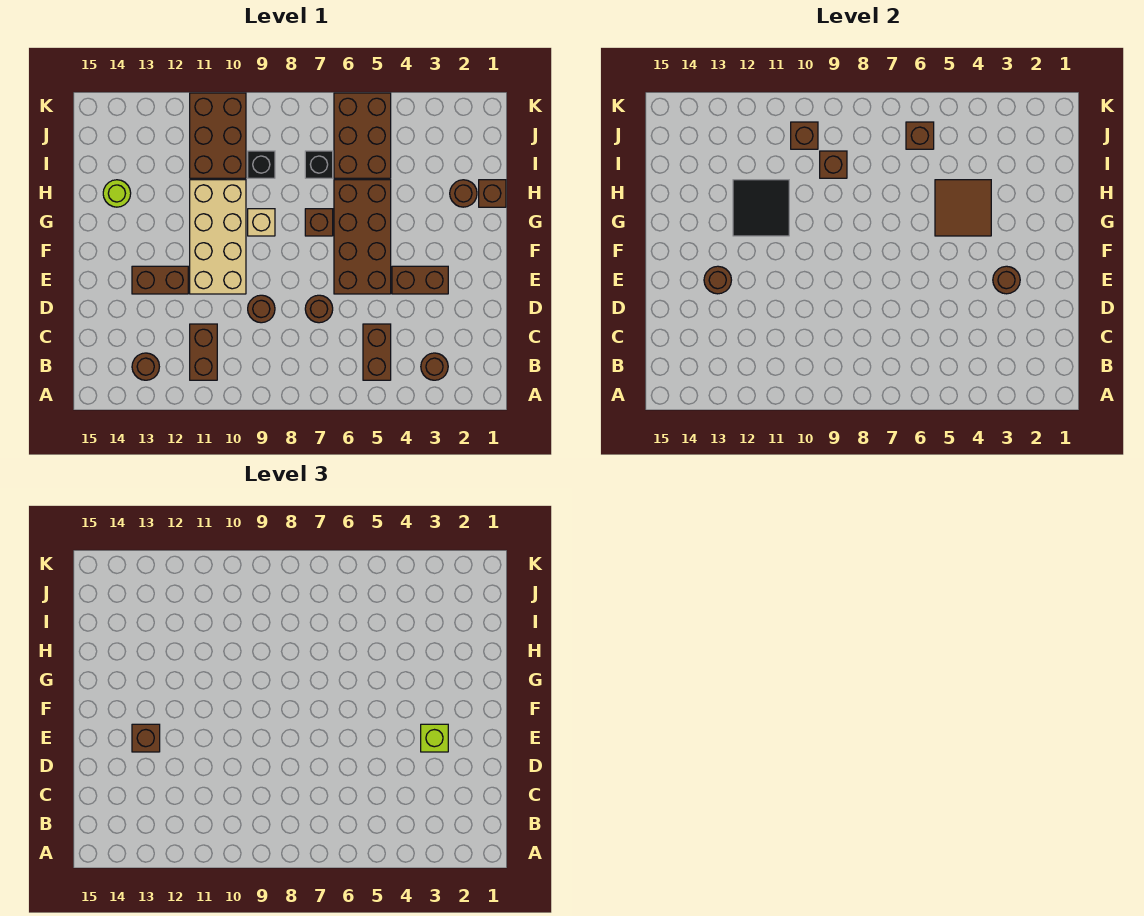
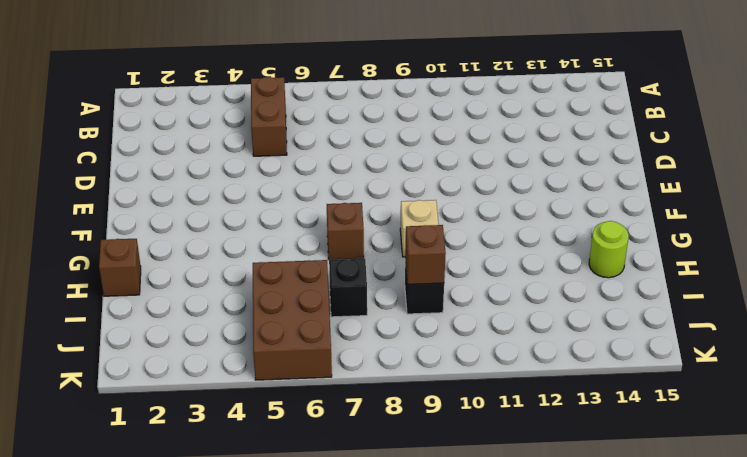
none -> brown round brick B3 level 1
none -> brown brick B11:C11 level 1
none -> brown round brick B13 level 1

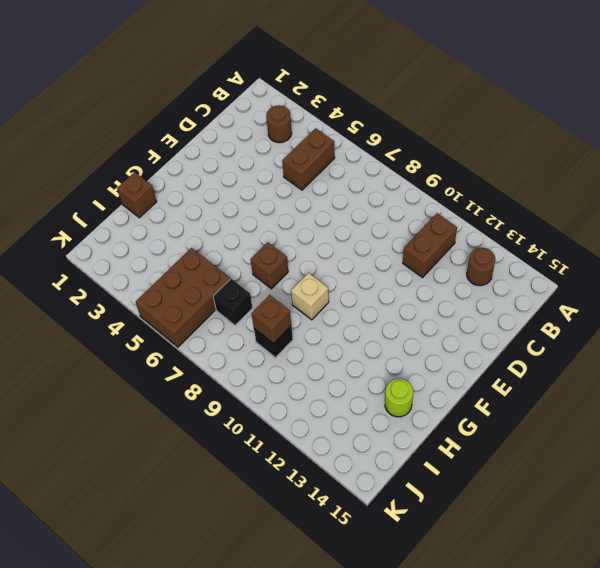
none -> brown round brick D7 level 1
none -> brown round brick D9 level 1
none -> brown brick E3:E4 level 1

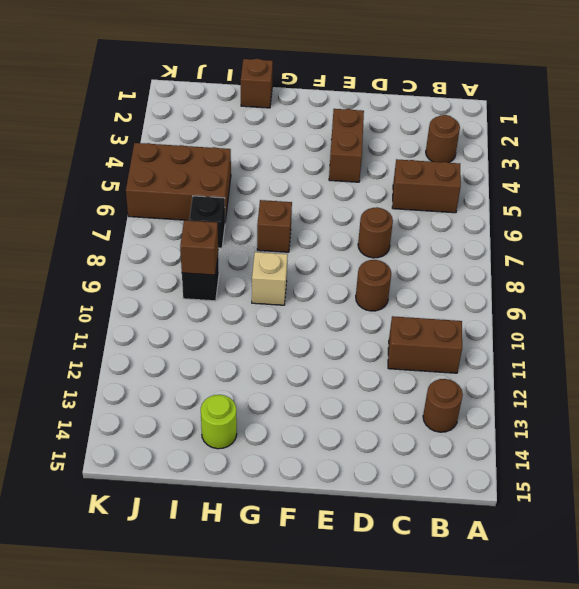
none -> brown brick E5:H6 level 1
none -> tan brick E10:H11 level 1
none -> brown brick E12:E13 level 1

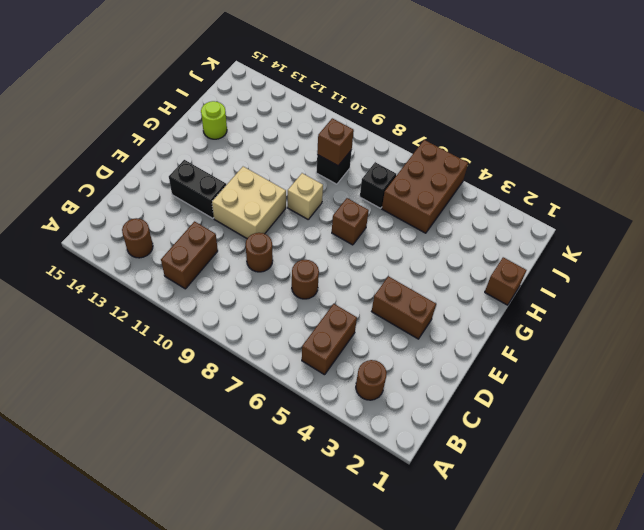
tan brick E10:F11 level 1 -> tan brick E10:H11 level 1
black brick E12:E13 level 1 -> brown brick E12:E13 level 1
none -> brown brick E5:H6 level 1
none -> brown round brick H2 level 1
none -> brown brick I10:K11 level 1

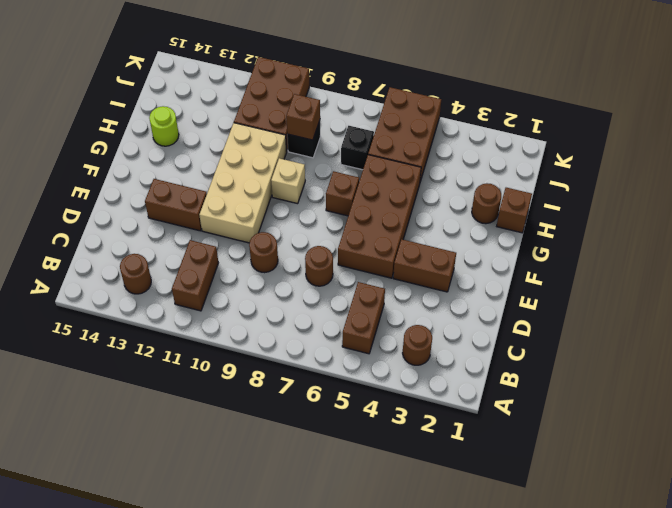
none -> brown round brick E3 level 2
none -> brown round brick E13 level 2
none -> brown tile G4:H5 level 2

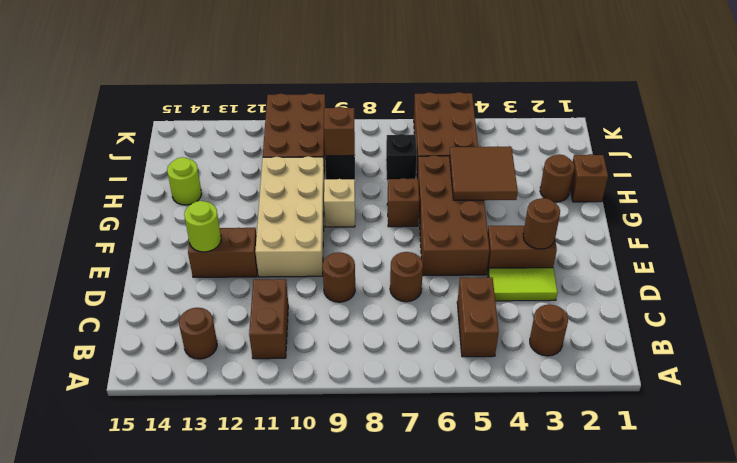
lime tile D3:D4 level 1 -> none
lime round brick E13 level 2 -> brown round brick E13 level 2
none -> black tile G11:H12 level 2
none -> brown brick J6 level 2
none -> brown brick J10 level 2

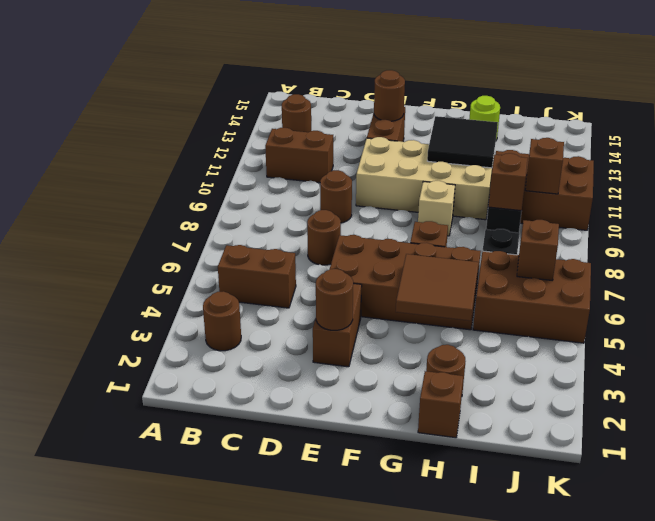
none -> lime brick E3 level 3
none -> brown brick E13 level 3

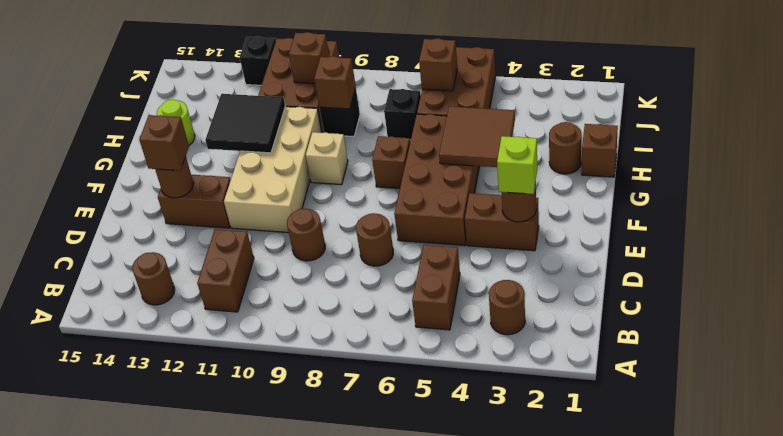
black brick K12 level 1 -> none

